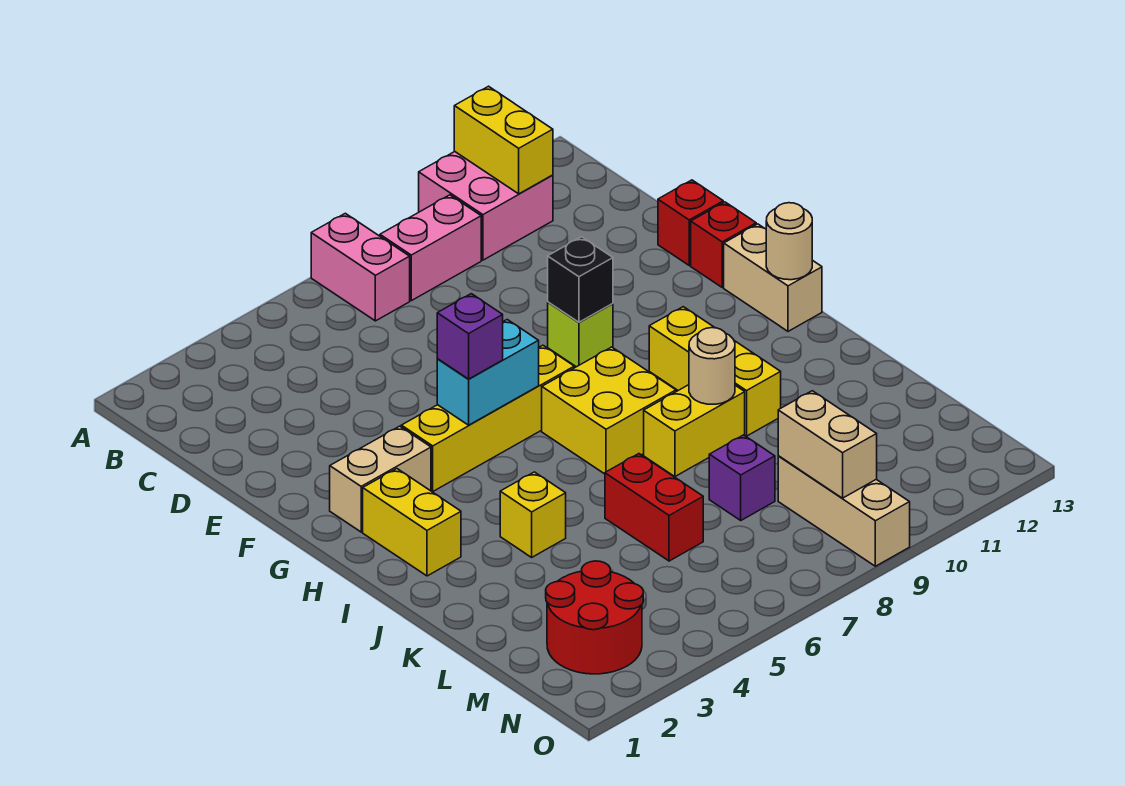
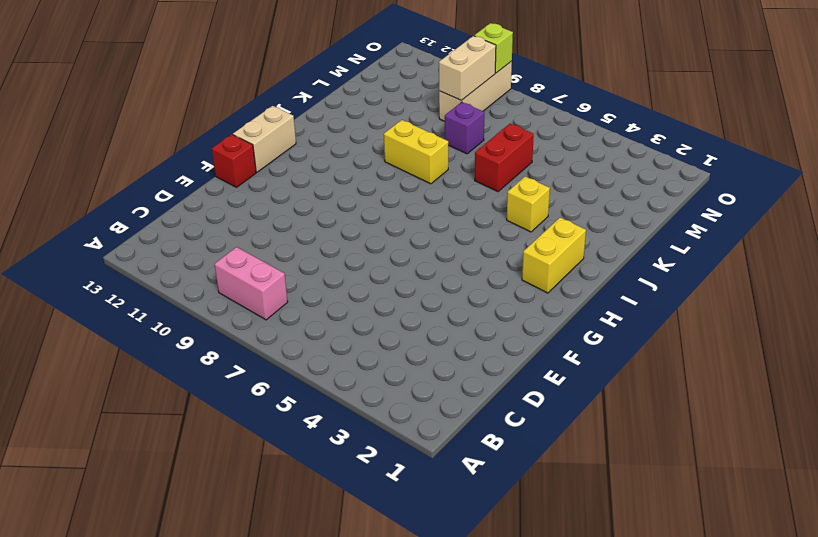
lime brick O9 level 2 -> lime brick F9 level 1
none -> pink brick A7:B7 level 1
none -> pink brick A10:B11 level 1
none -> red brick E13 level 1

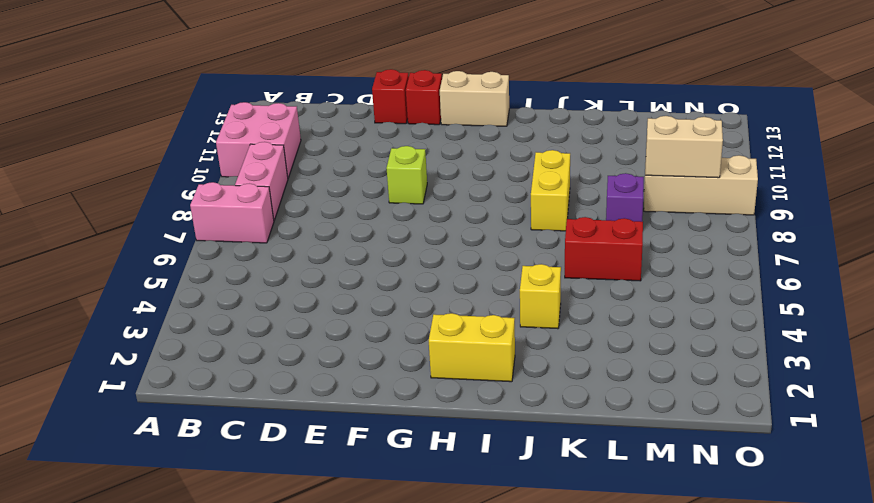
none -> tan brick G2:G3 level 1
none -> yellow brick G4:G7 level 1
none -> yellow brick H7:I8 level 1

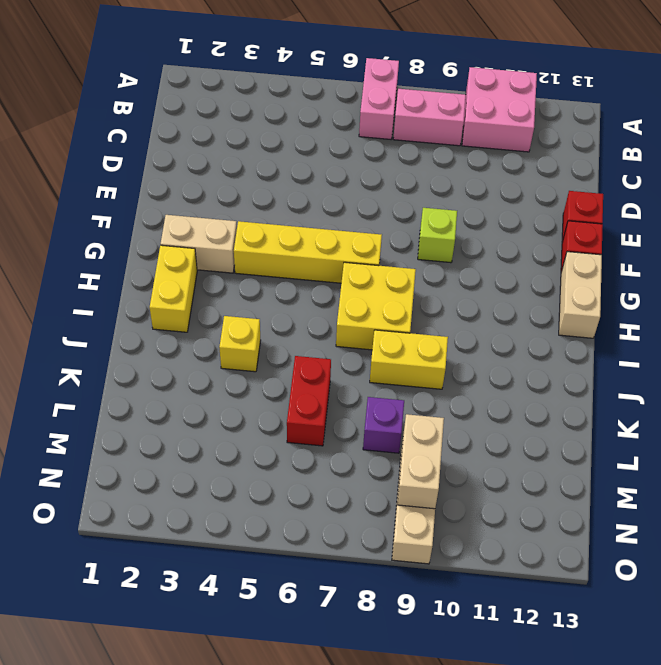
none -> yellow brick H10:J10 level 1
none -> red round brick M2:N3 level 1
none -> yellow brick A11:B11 level 2

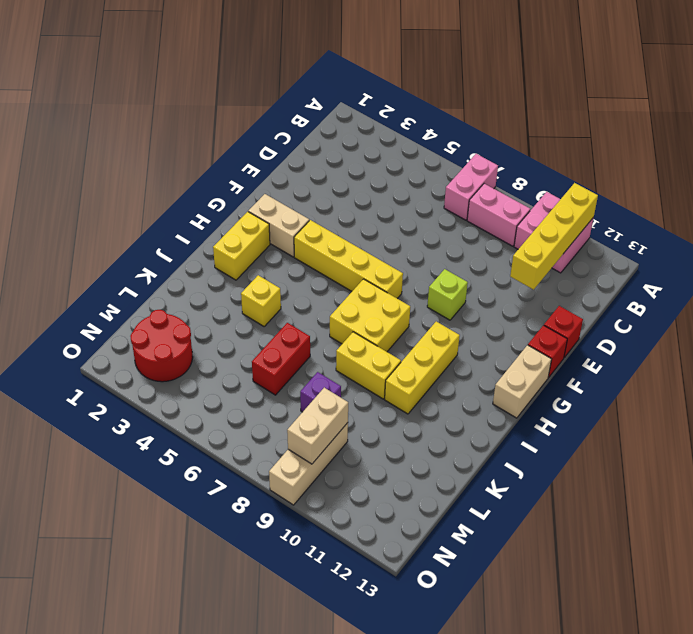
yellow brick A11:D11 level 2 -> yellow brick A11:B11 level 2
none -> black brick F9 level 2
none -> cyan brick G5:G6 level 2
none -> tan round brick H13 level 2

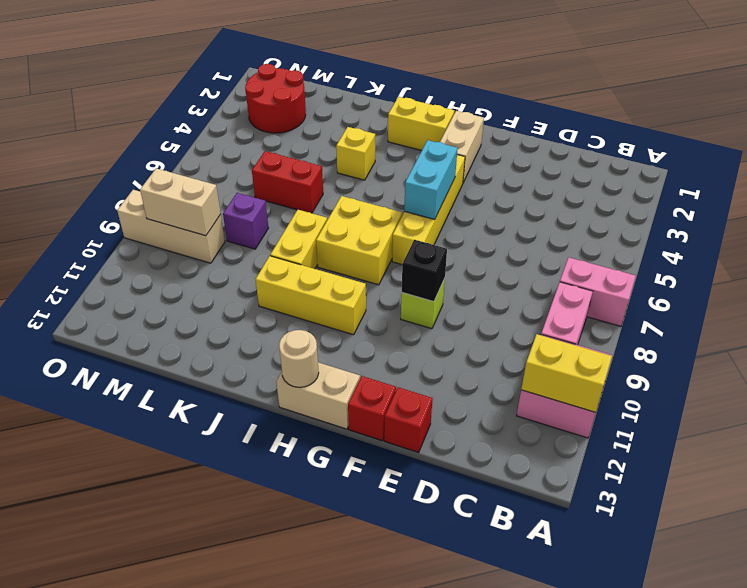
none -> tan round brick J9 level 2
none -> purple brick G5 level 3

